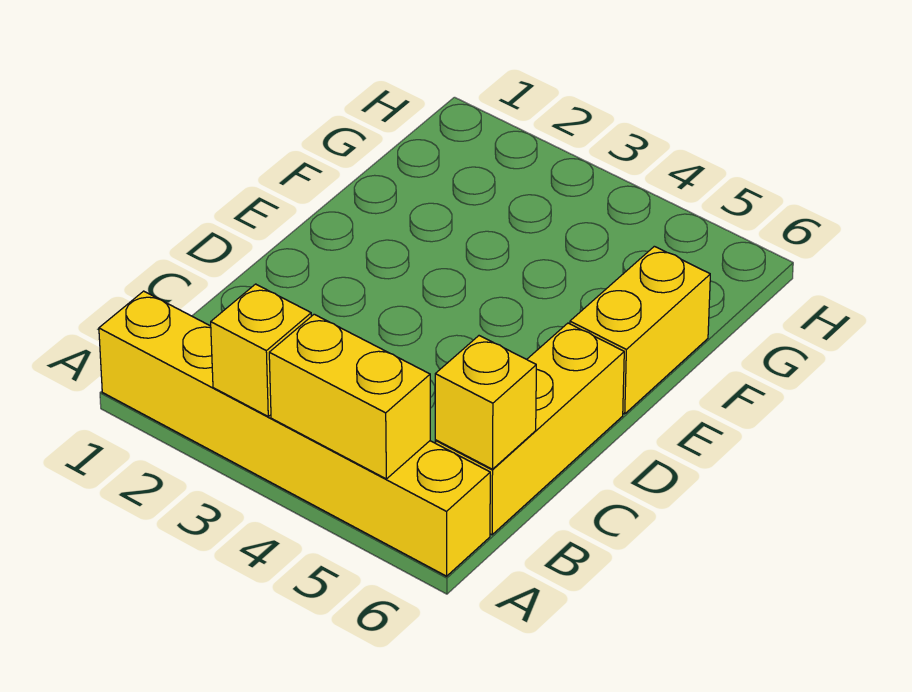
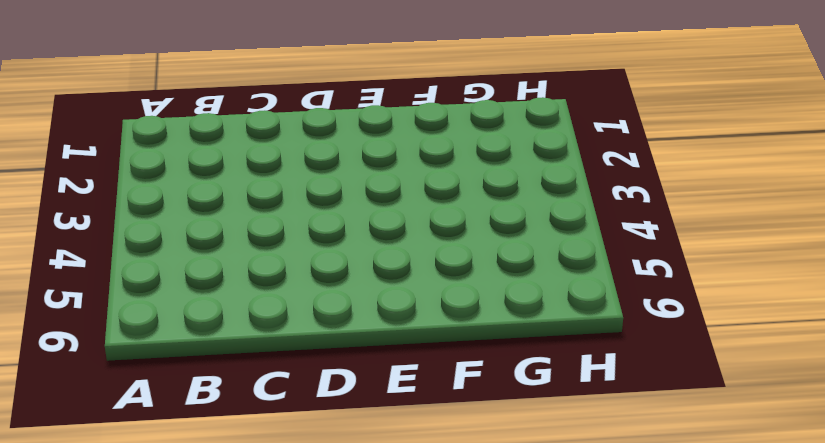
none -> yellow brick A1:A6 level 1
none -> yellow brick B6:D6 level 1

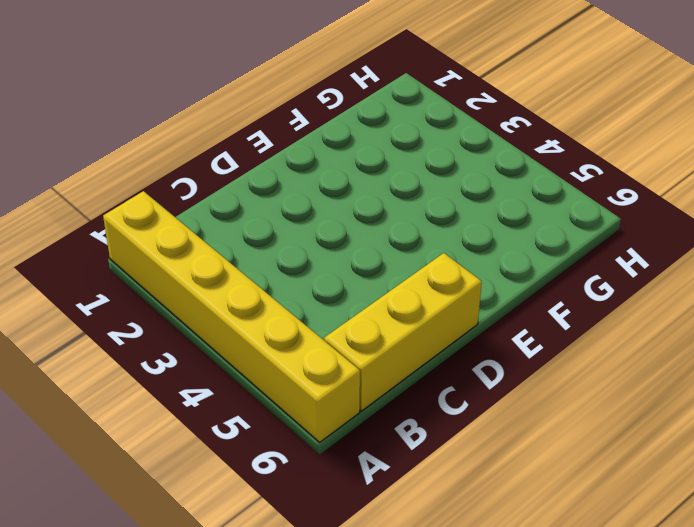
none -> yellow brick E6:F6 level 1
none -> yellow brick A3 level 2

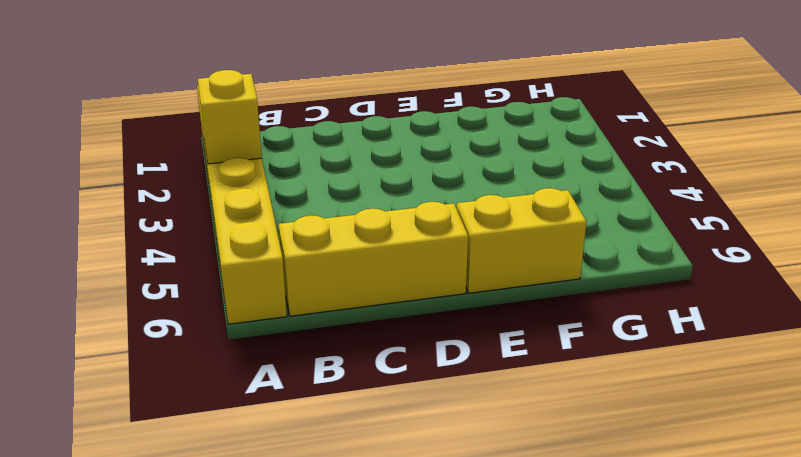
none -> yellow brick A4:A5 level 2
none -> yellow brick B6 level 2

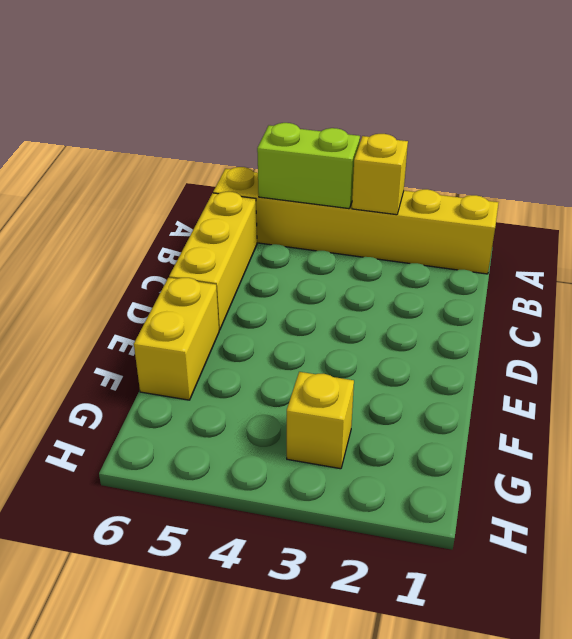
lime brick A4:A5 level 2 -> yellow brick A4:A5 level 2
yellow brick G3 level 1 -> yellow brick B6 level 2

